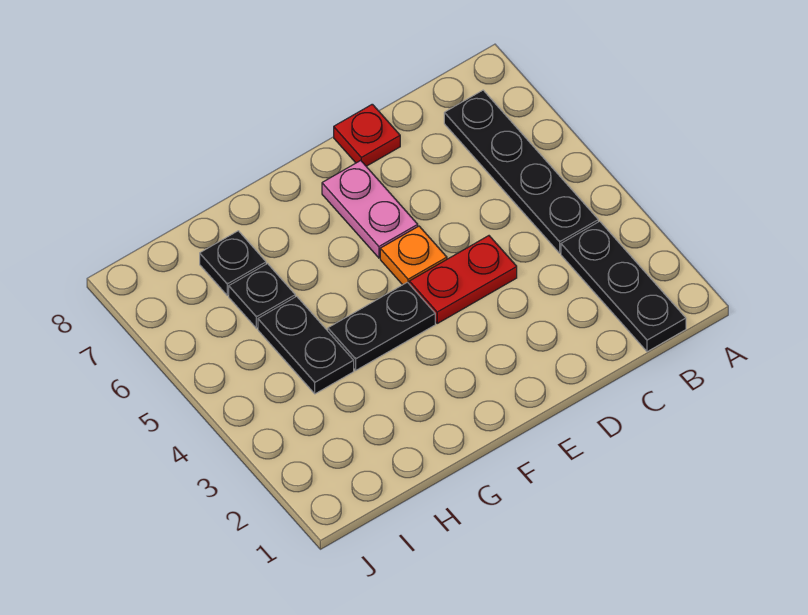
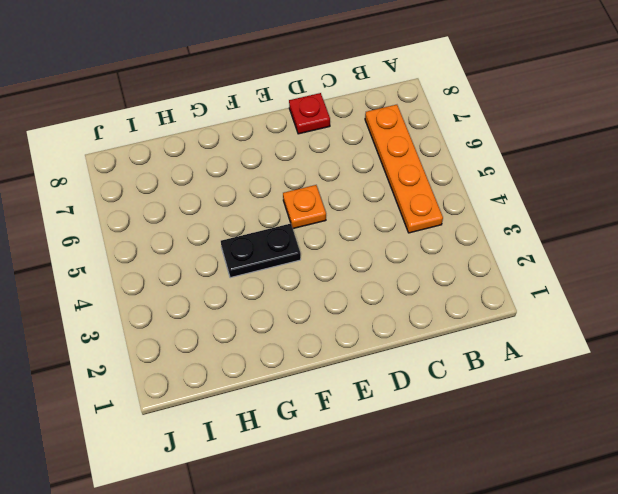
orange plate B4:B7 level 1 -> black plate B4:B7 level 1
none -> black plate B1:B3 level 1
none -> red plate D4:E4 level 1

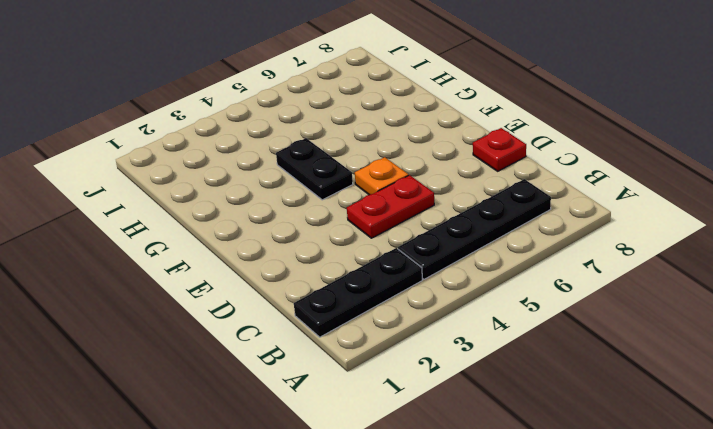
red plate D4:D5 level 1 -> red plate D4:E4 level 1
none -> pink plate E6:E7 level 1
none -> black plate H4:H5 level 1

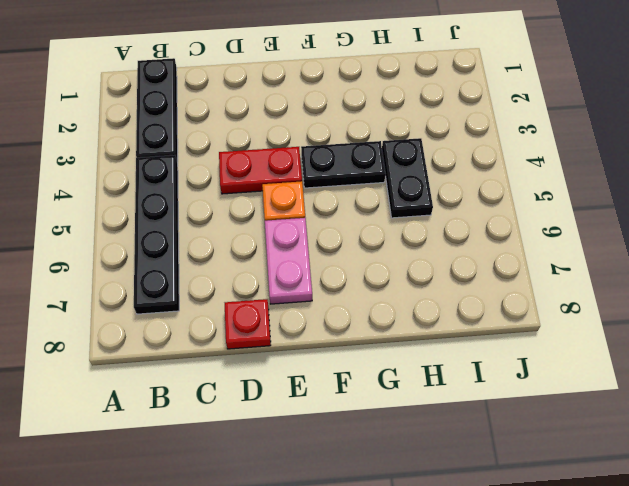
none -> black plate H6 level 1
none -> black plate H7 level 1

